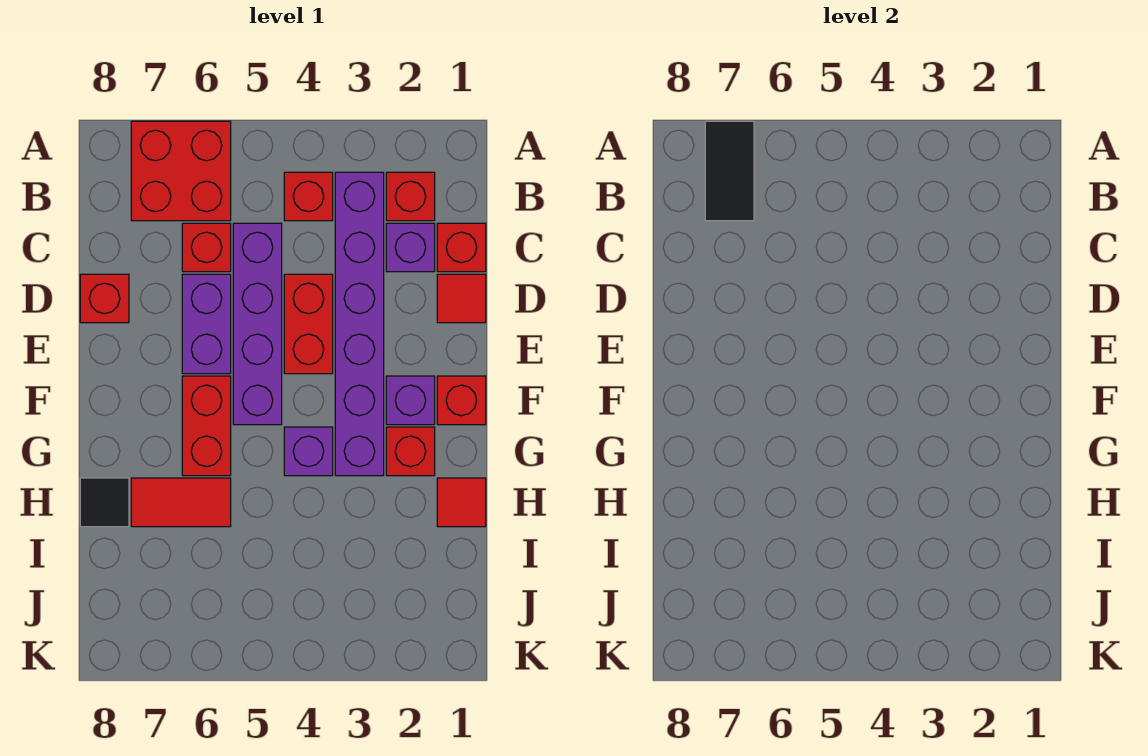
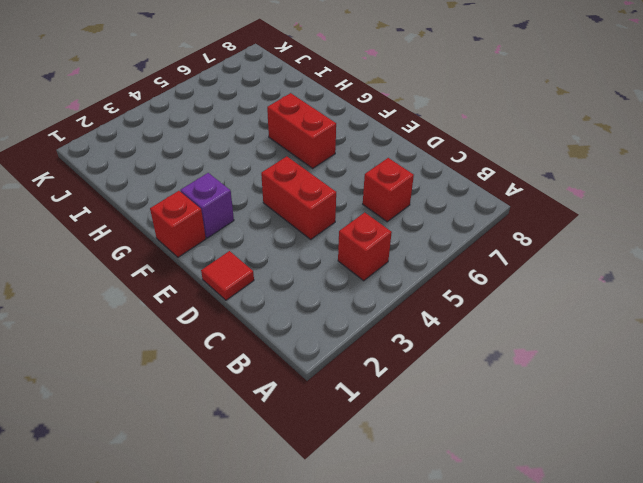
none -> red brick A6:B7 level 1
none -> red brick B2 level 1
none -> purple brick B3:G3 level 1

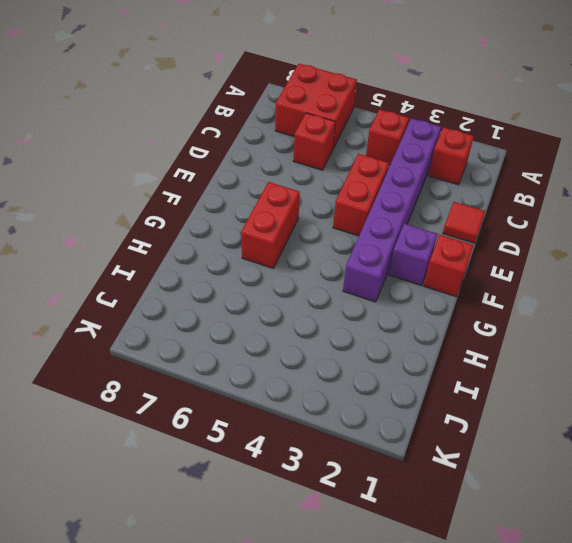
none -> red brick C1 level 1
none -> purple brick C2 level 1
none -> purple brick C5:F5 level 1

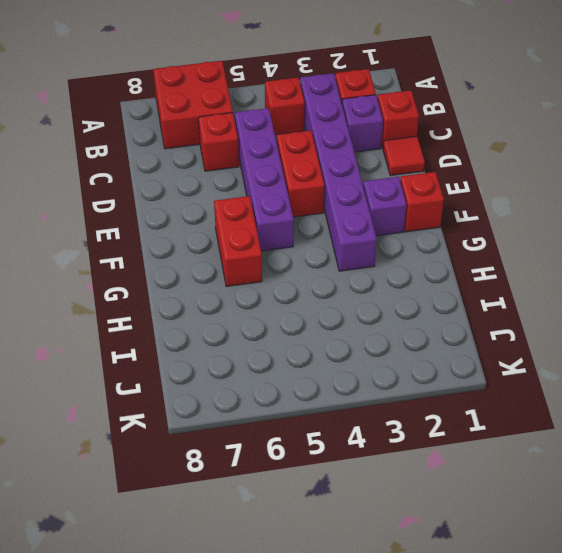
none -> purple brick D6:E6 level 1
none -> red brick D8 level 1
none -> red brick G2 level 1

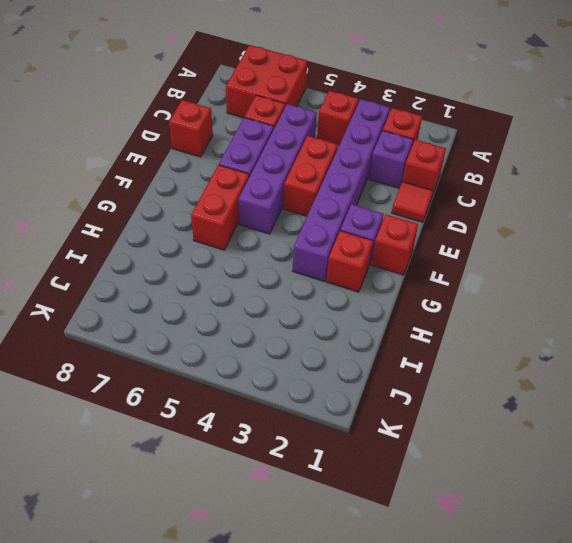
none -> purple brick G4 level 1
none -> red tile H1 level 1
none -> red tile H6:H7 level 1

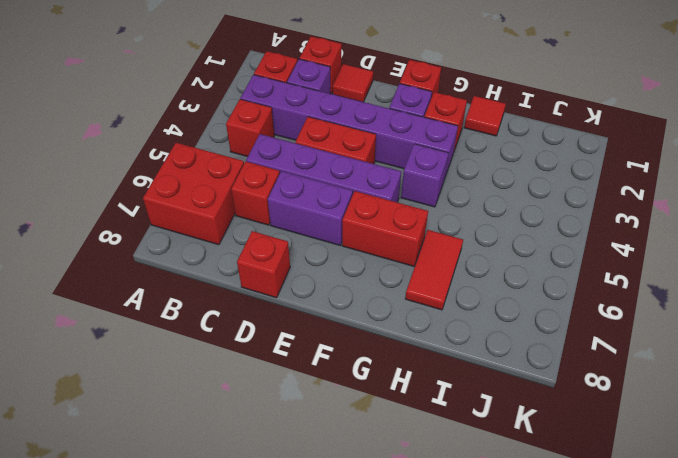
none -> black tile H8 level 1
none -> black tile A7:B7 level 2

